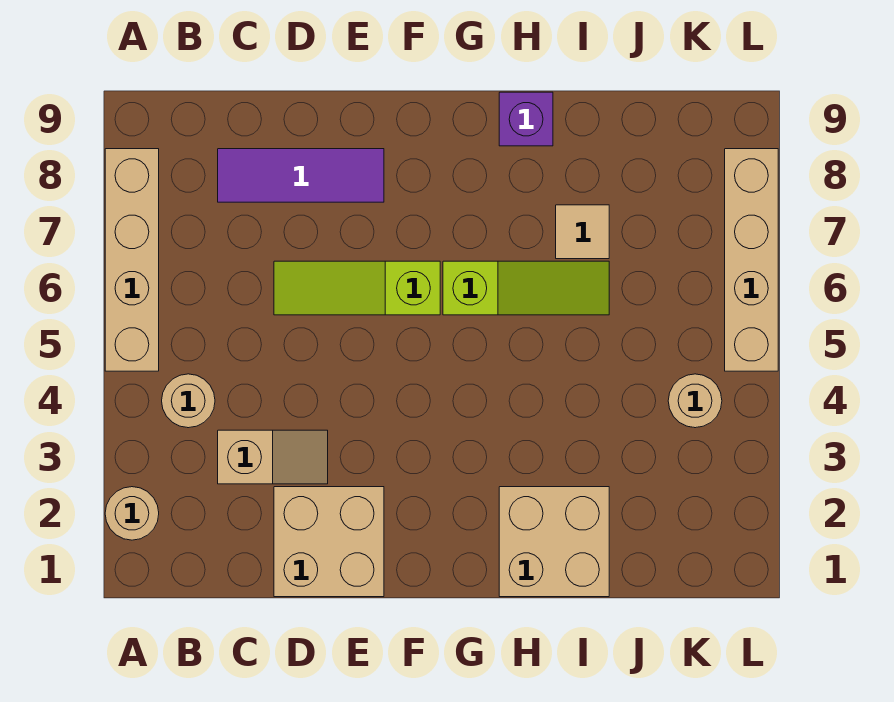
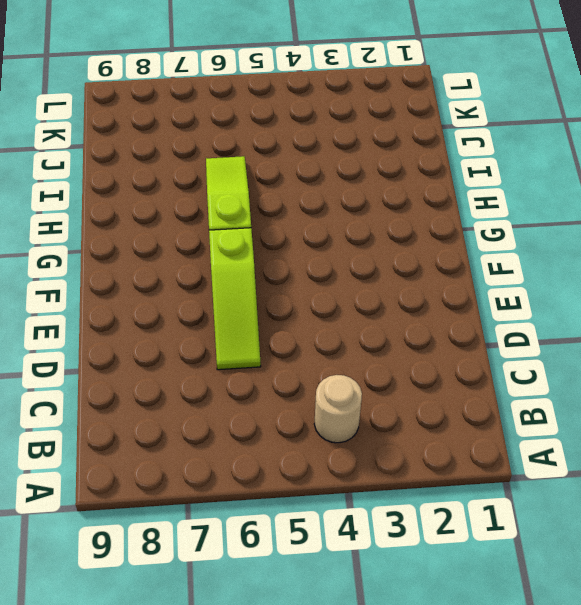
none -> tan round brick A2 level 1
none -> tan brick A5:A8 level 1
none -> tan slope C3:D3 level 1 top C

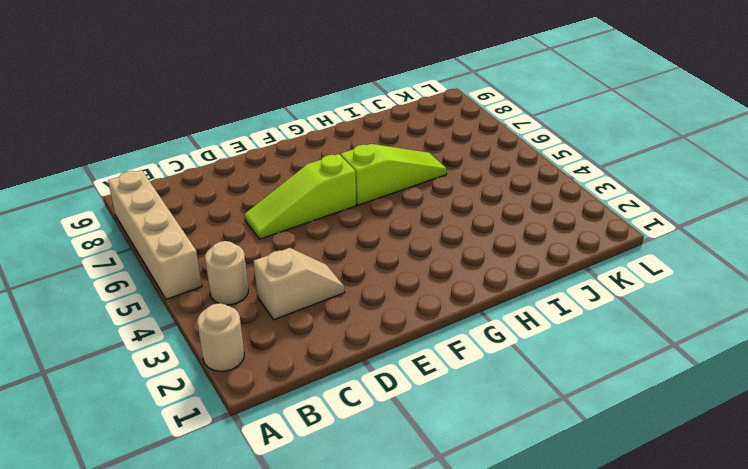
none -> purple tile C8:E8 level 1
none -> tan brick D1:E2 level 1
none -> tan brick H1:I2 level 1

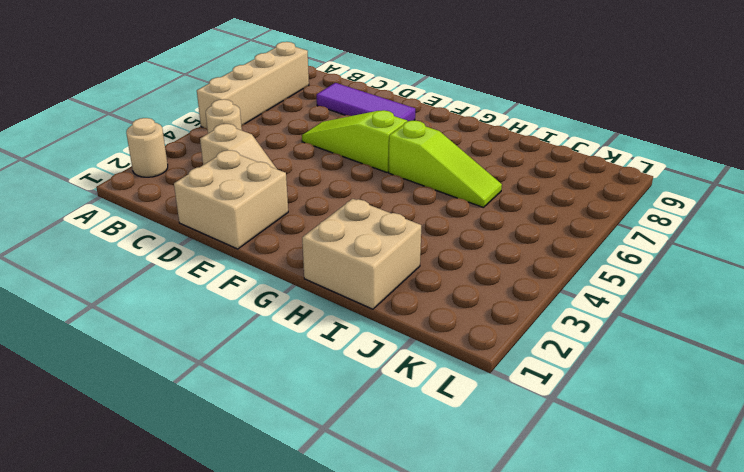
none -> purple brick H9 level 1
none -> tan tile I7 level 1
none -> tan round brick K4 level 1

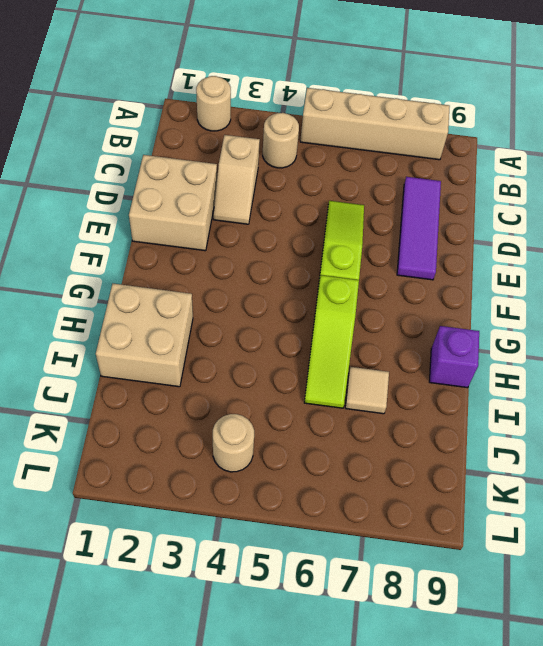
none -> tan brick L5:L8 level 1

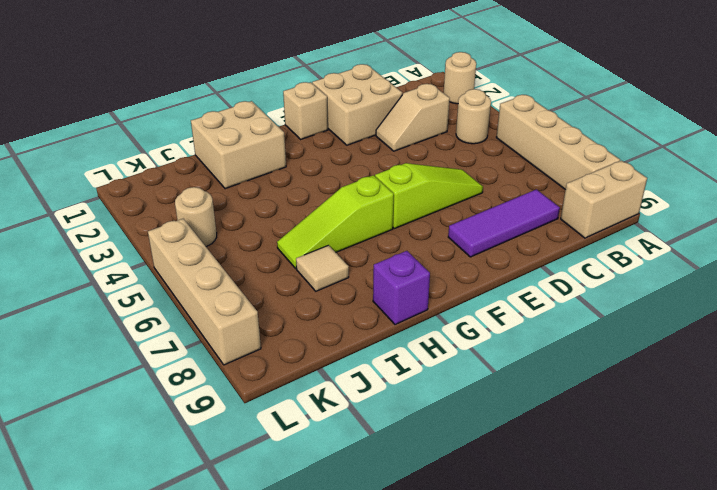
tan brick A9:B9 level 1 -> none
tan brick F1 level 1 -> none

